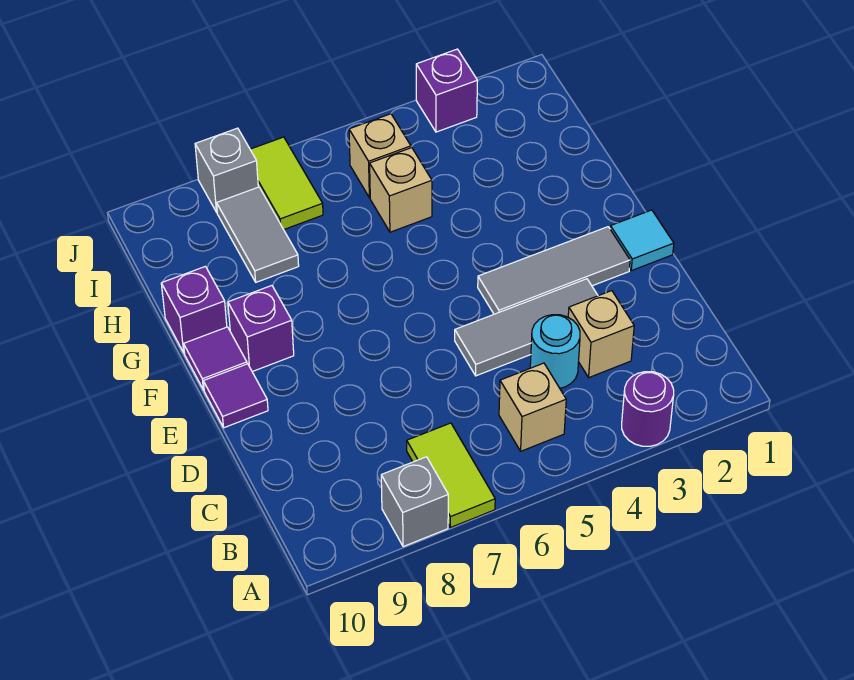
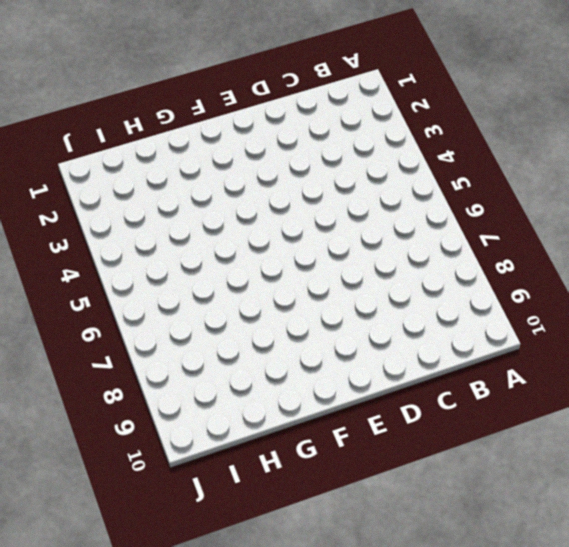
none -> purple round brick A3 level 1
none -> lime tile A7:B7 level 1
none -> grey brick A8 level 1

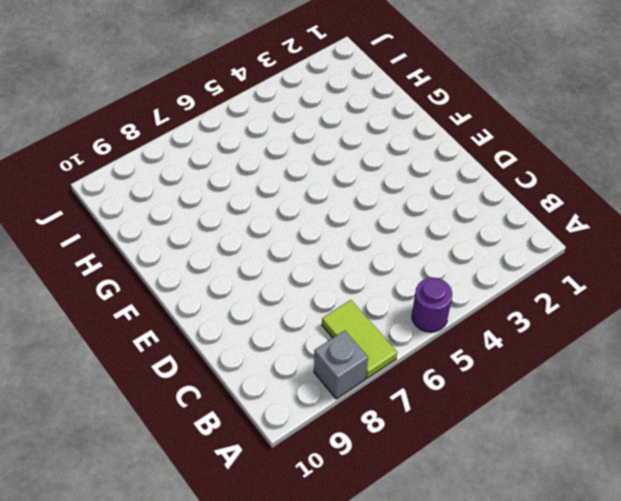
purple round brick A5 level 1 -> purple round brick A3 level 1
none -> tan brick B5 level 1
none -> tan brick C3 level 1
none -> cyan round brick C4 level 1

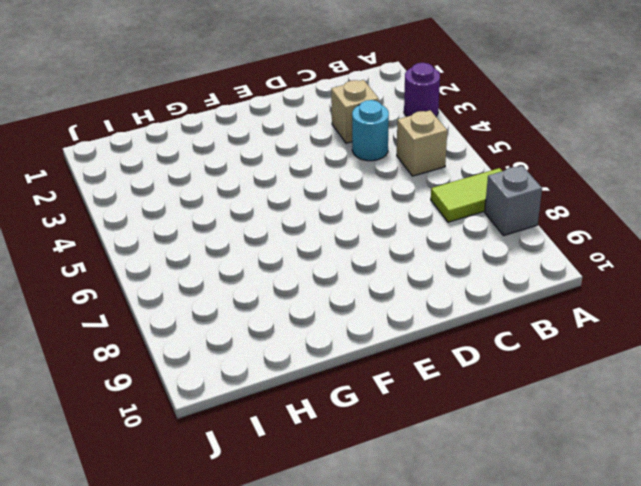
none -> grey tile D3:D5 level 1
none -> cyan tile E1 level 1
none -> grey tile E2:E4 level 1

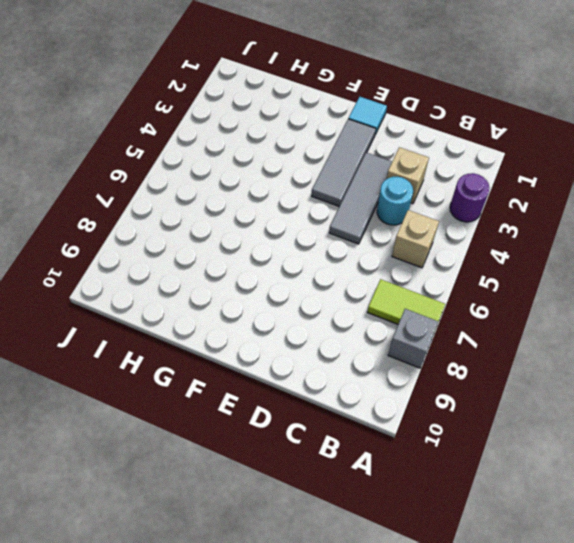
none -> purple tile E10 level 1
none -> purple brick F9 level 1
none -> purple tile F10 level 1

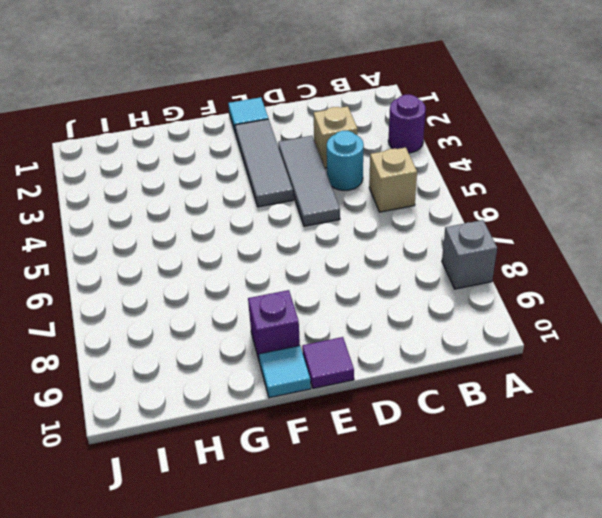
cyan tile F10 level 1 -> purple tile F10 level 1
none -> lime tile A7:B7 level 1
none -> purple brick G10 level 1
none -> tan brick H5 level 1

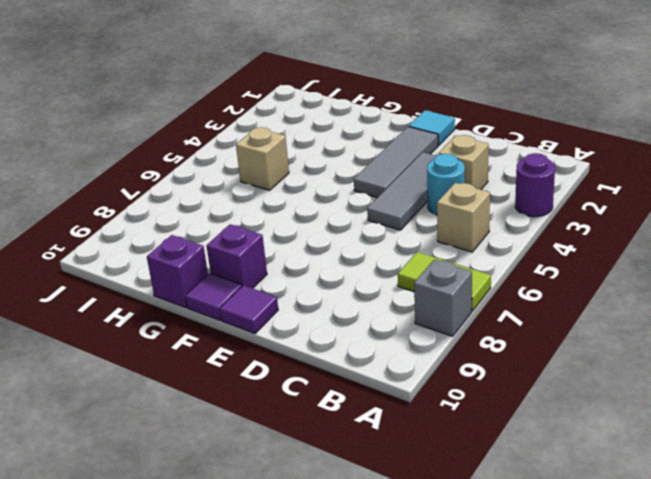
none -> grey tile H8:I8 level 1
none -> tan brick I5 level 1
none -> lime tile I7:J7 level 1

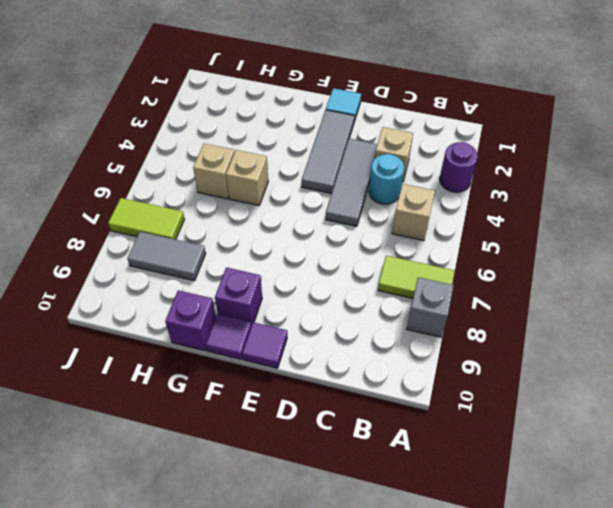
tan brick G5 level 1 -> tan brick I5 level 1
none -> purple brick J3 level 1
none -> grey brick J8 level 1

